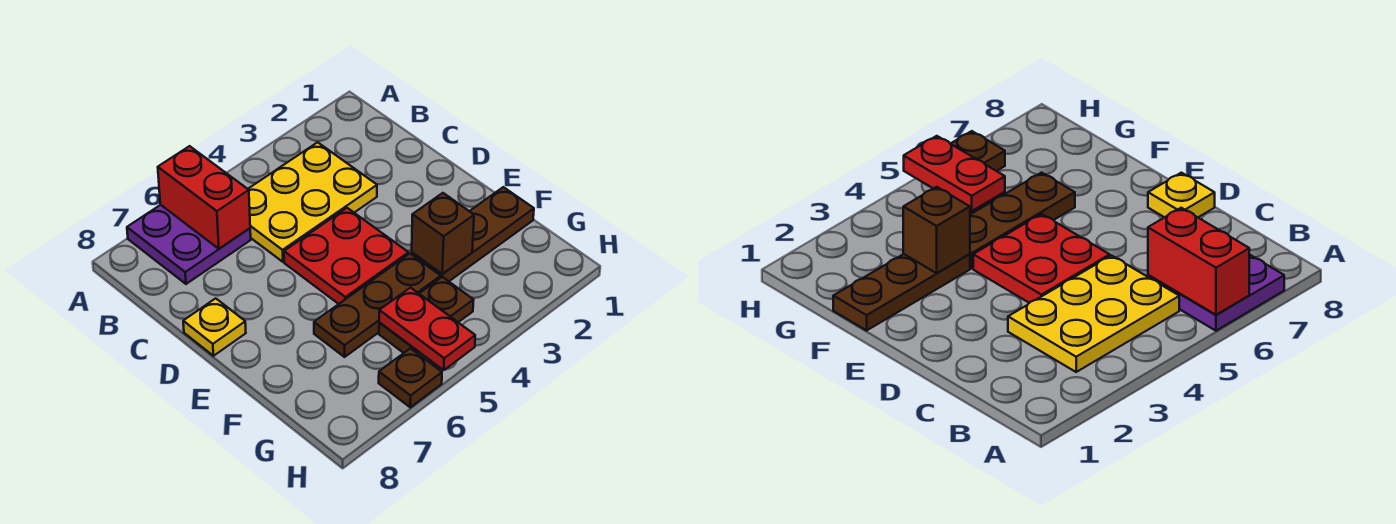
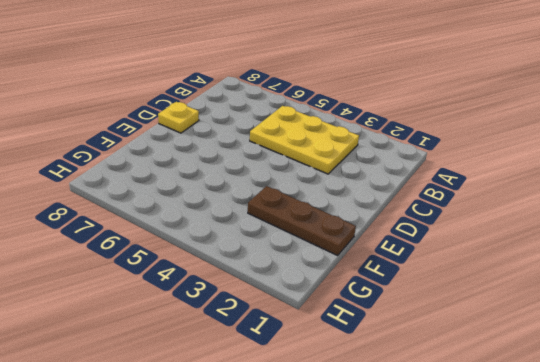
none -> purple plate A6:B7 level 1
none -> red plate D4:E5 level 1

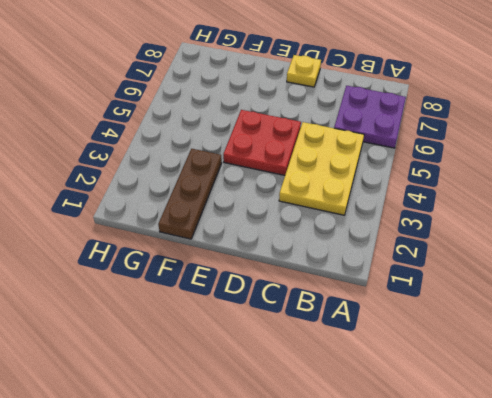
none -> brown plate F4:F6 level 1
none -> brown plate G4:G5 level 1

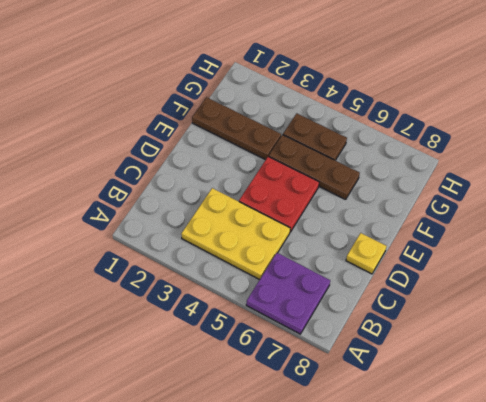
none -> brown plate H6 level 1
none -> red brick A6:B6 level 2

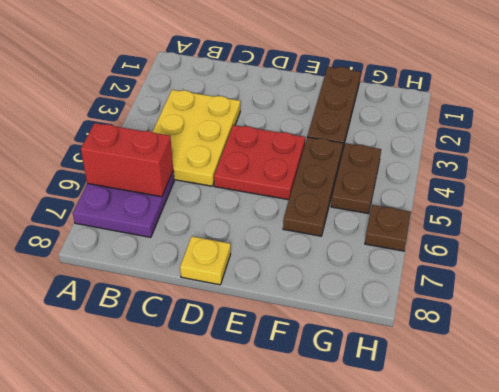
none -> brown brick F3 level 2
none -> red plate G5:H5 level 2

